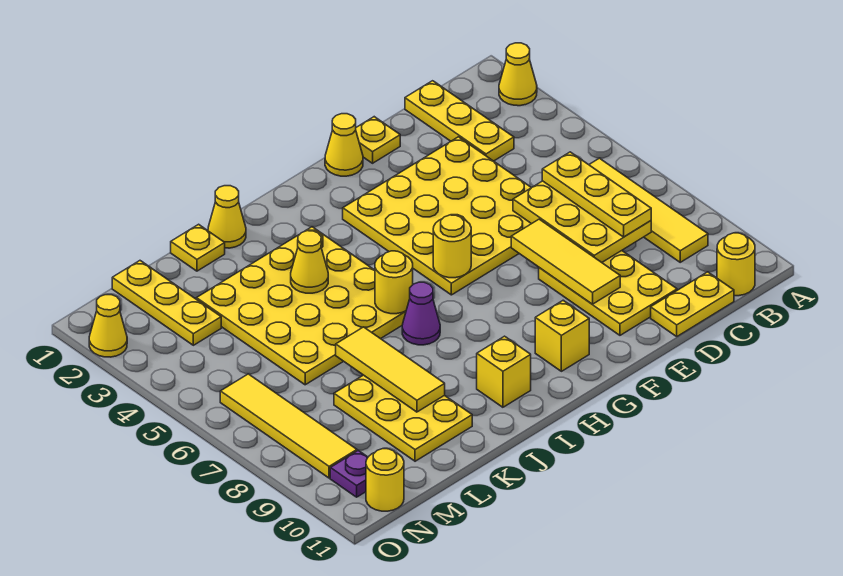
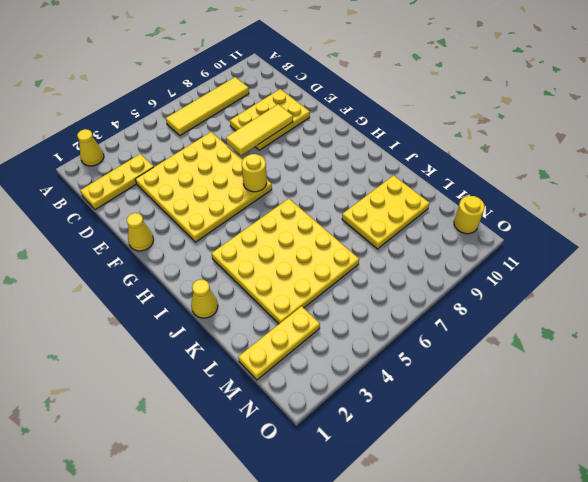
none -> yellow round brick B11 level 1
none -> yellow plate C11:D11 level 1
none -> yellow plate E1 level 1

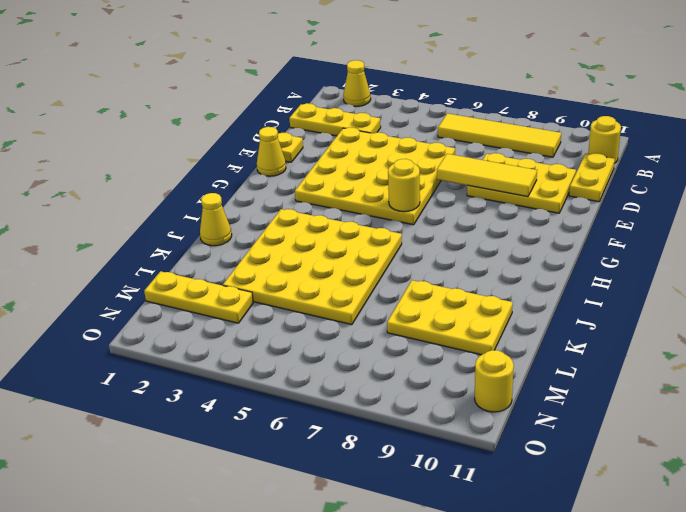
none -> yellow brick G10 level 1
none -> purple cone I7 level 1
none -> yellow brick I10 level 1

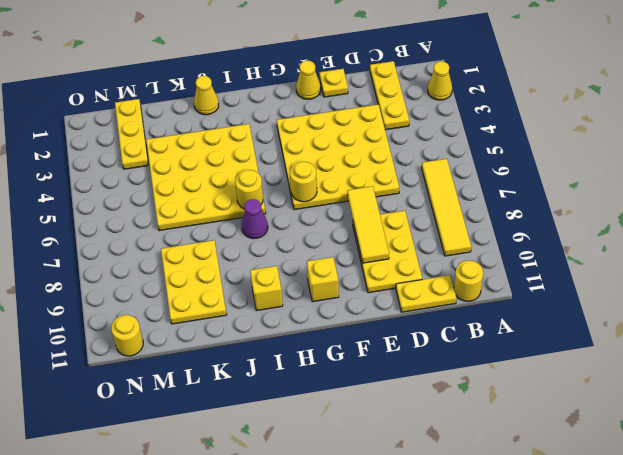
none -> yellow plate K1 level 1
none -> yellow tile N6:N9 level 1
none -> purple plate N10 level 1

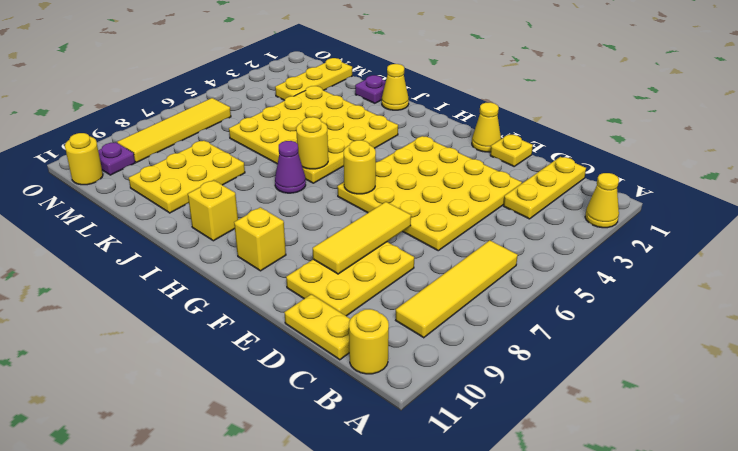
purple plate K1 level 1 -> yellow plate K1 level 1
none -> yellow cone O2 level 1
none -> yellow plate C6:D8 level 2
none -> yellow cone J4 level 2

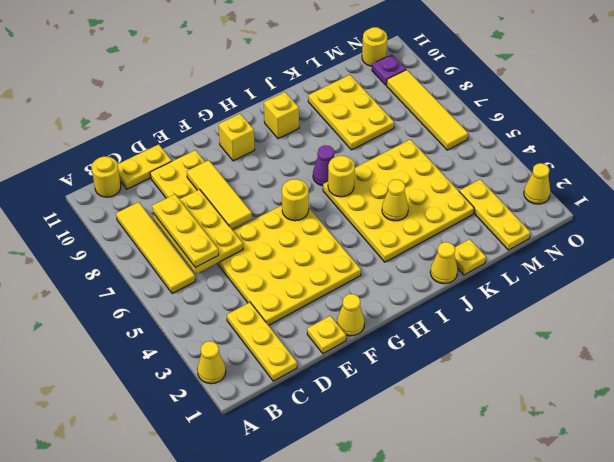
none -> yellow tile K7:K9 level 2

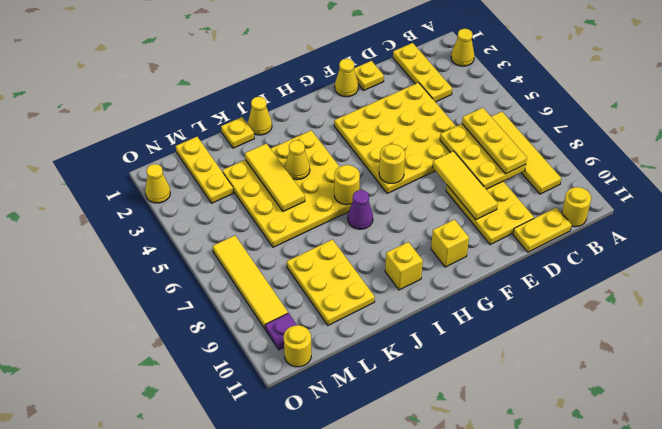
yellow tile K3:K5 level 2 -> yellow tile K7:K9 level 2

